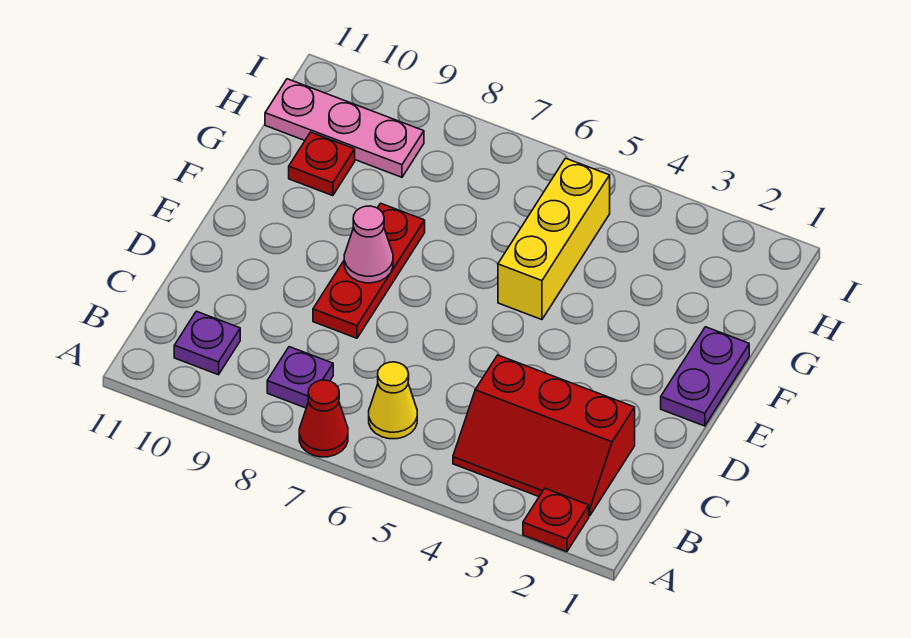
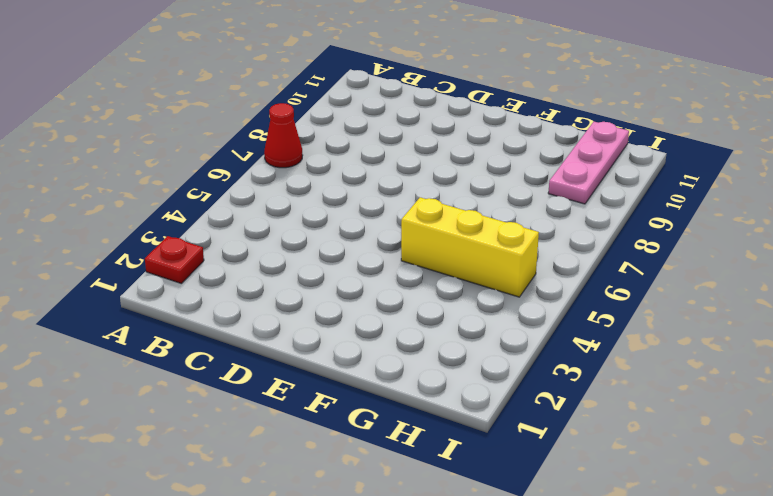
none -> red slope B2:C4 level 1 top C
none -> yellow cone B6 level 1
none -> purple plate B8 level 1

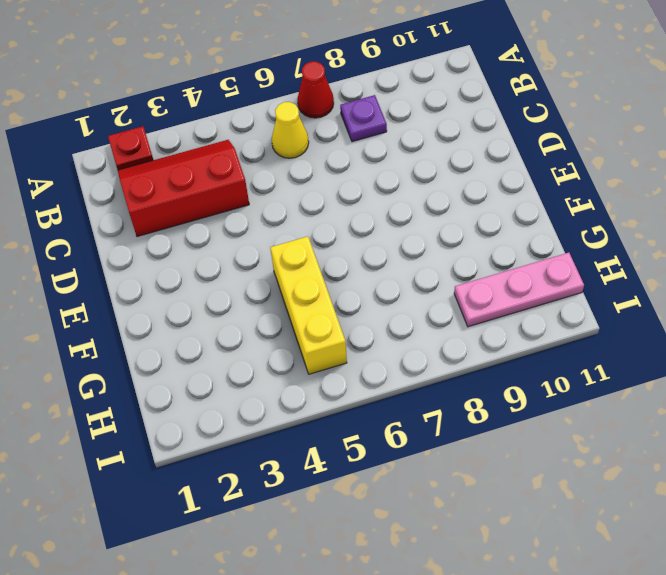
none -> purple plate B10 level 1
none -> red plate D8:F8 level 1
none -> purple plate E1:F1 level 1

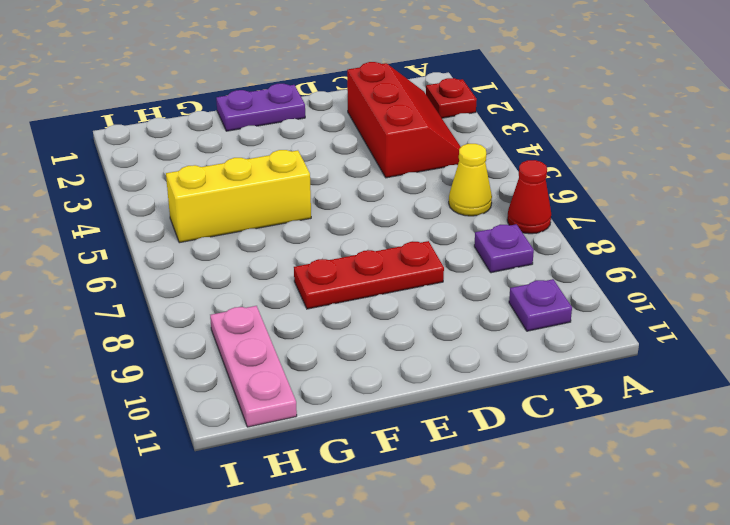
none -> red plate G10 level 1
none -> pink cone E8 level 2

